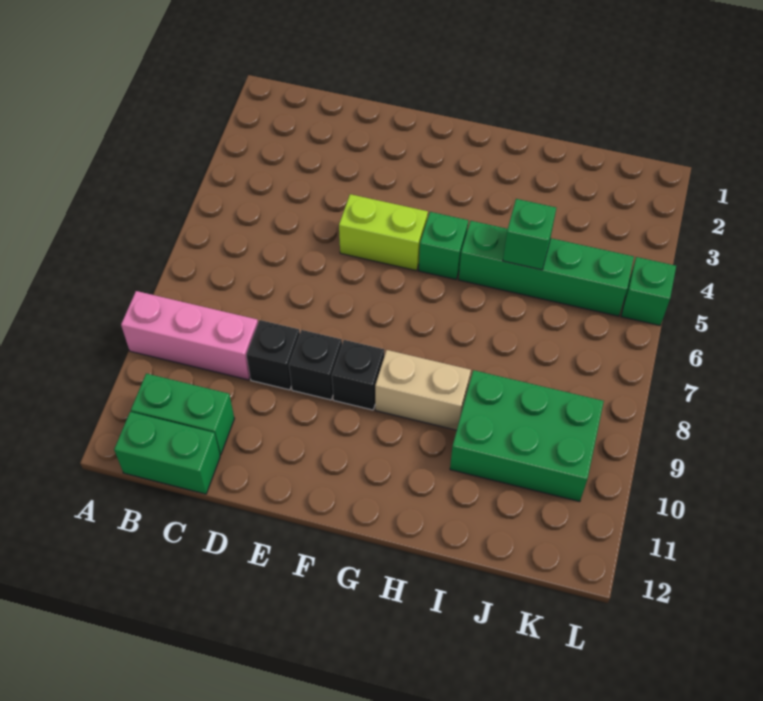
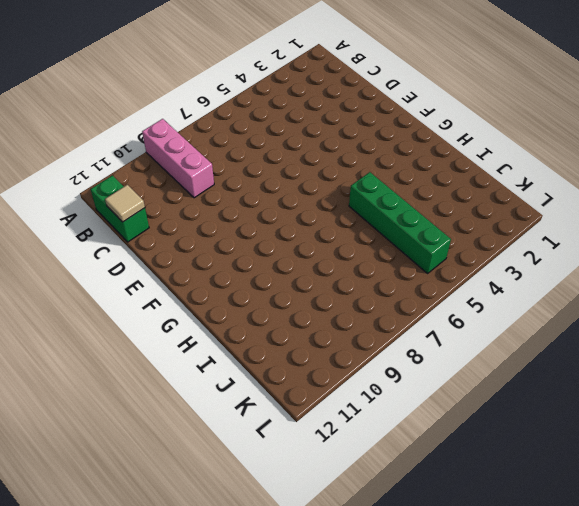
tan tile C12 level 2 -> none
none -> green brick B11:C11 level 1
none -> black brick D9 level 1
none -> lime brick E5:F5 level 1

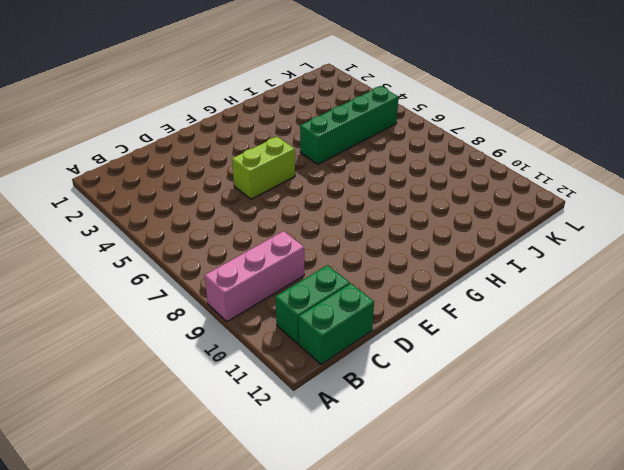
none -> black brick D9 level 1
none -> black brick E9 level 1
none -> black brick F9 level 1

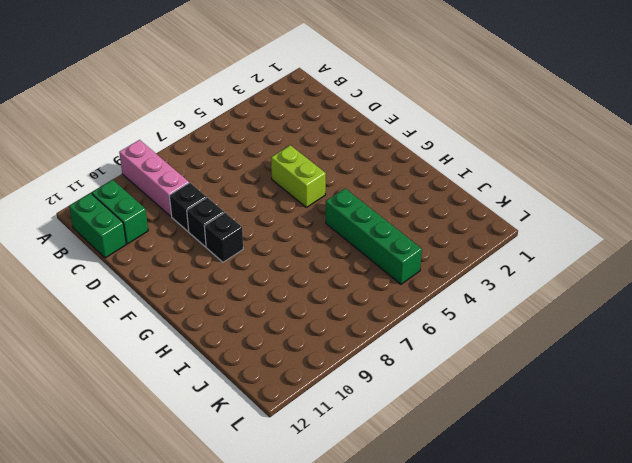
none -> green brick G5 level 1
none -> tan brick G9:H9 level 1
none -> green brick I9:K10 level 1

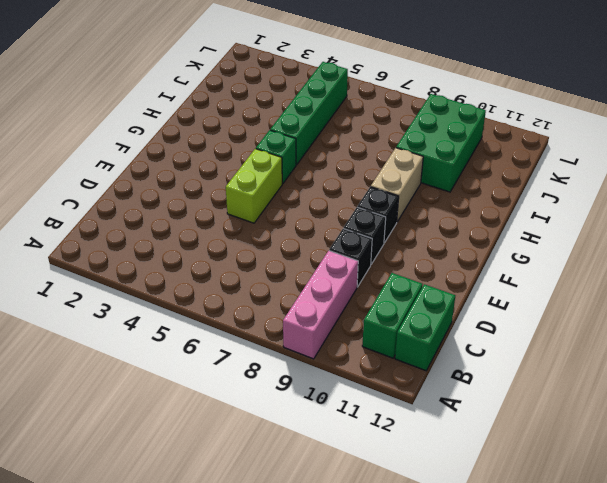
none -> green brick L5 level 1
none -> green brick I5 level 2

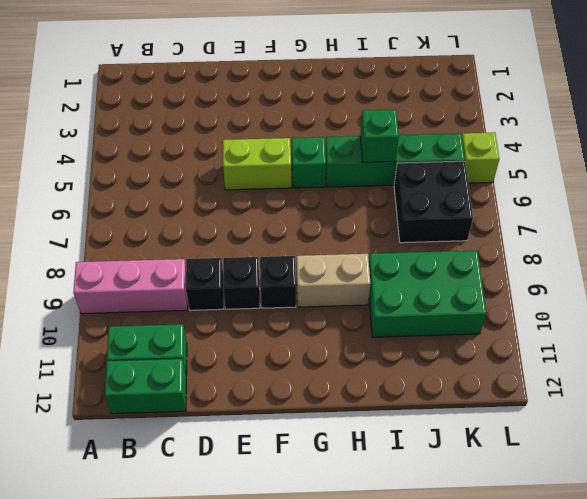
black brick J6:K7 level 1 -> none
lime brick L5 level 1 -> green brick L5 level 1

